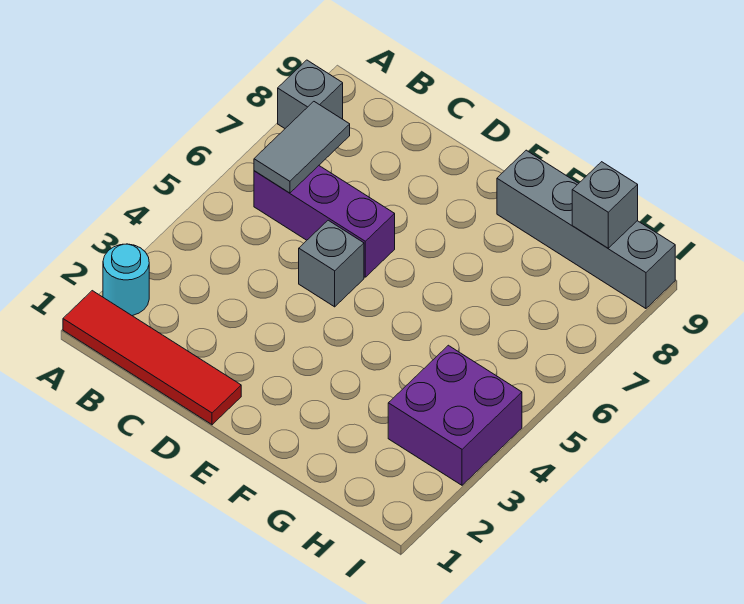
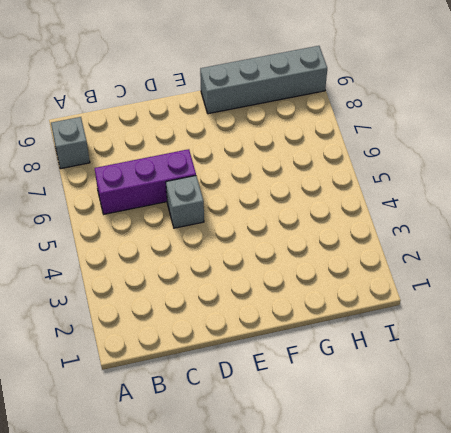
none -> red tile A1:D1 level 1
none -> cyan round brick A2 level 1

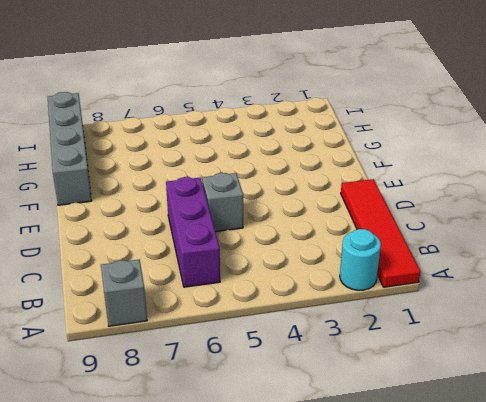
none -> purple brick H3:I4 level 1
none -> grey tile B6:B7 level 2

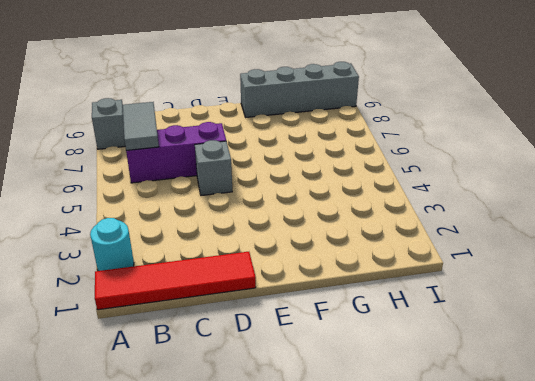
none -> purple brick H3:I4 level 1
none -> grey brick H9 level 2

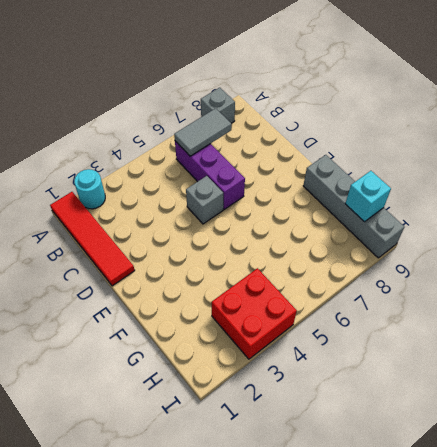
red brick H3:I4 level 1 -> purple brick H3:I4 level 1
cyan brick H9 level 2 -> grey brick H9 level 2

